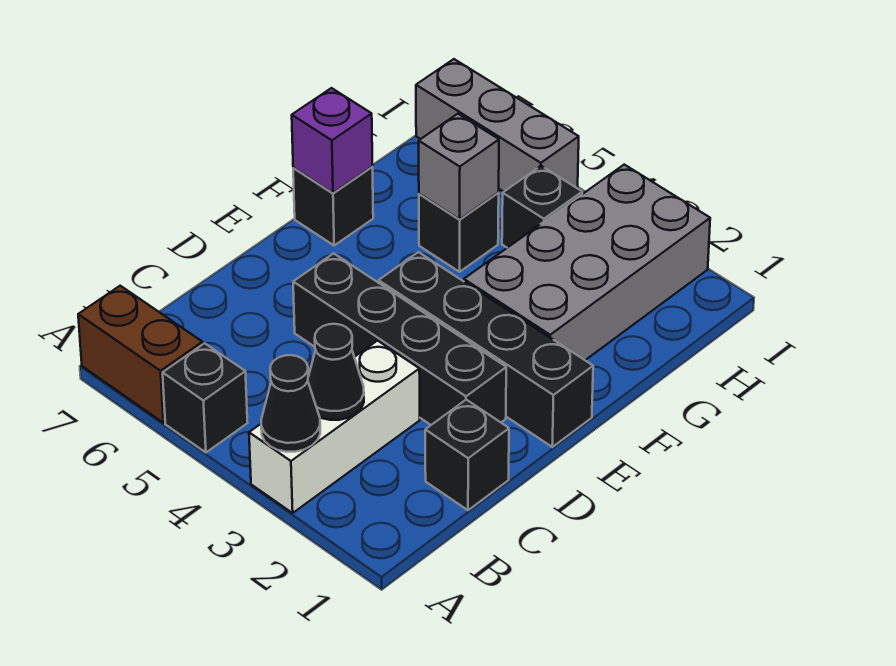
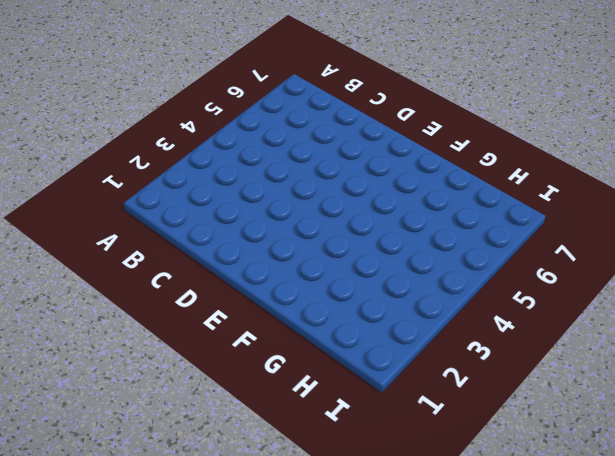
none -> white brick A3:C3 level 1
none -> black brick A5 level 1
none -> brown brick A6:A7 level 1

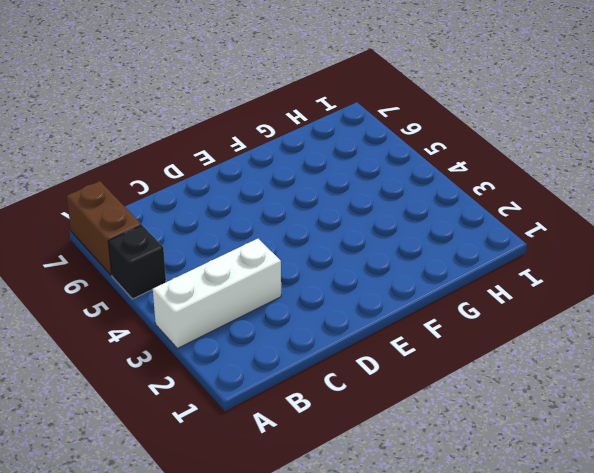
none -> black brick C1 level 1
none -> black brick D2:D5 level 1
none -> black brick E1:E4 level 1

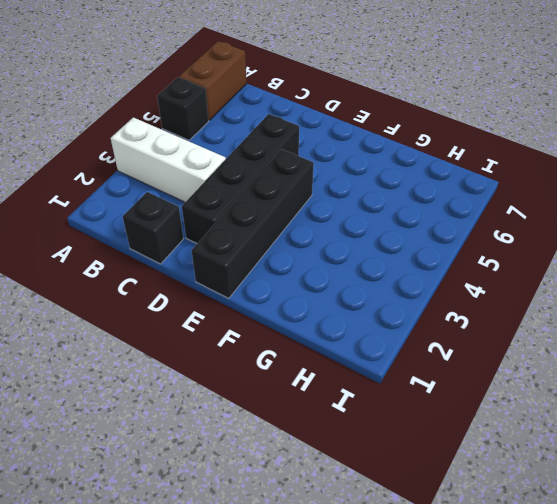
none -> grey brick F2:I3 level 1
none -> black brick F7 level 1
none -> black brick G5 level 1

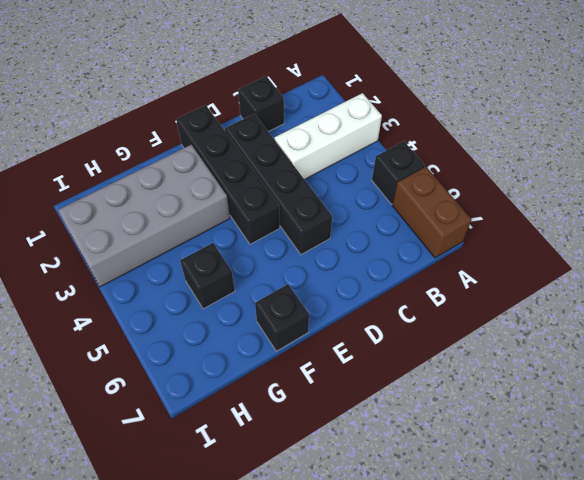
none -> black brick H4 level 1
none -> grey brick I5:I7 level 1
none -> black cone A3 level 2

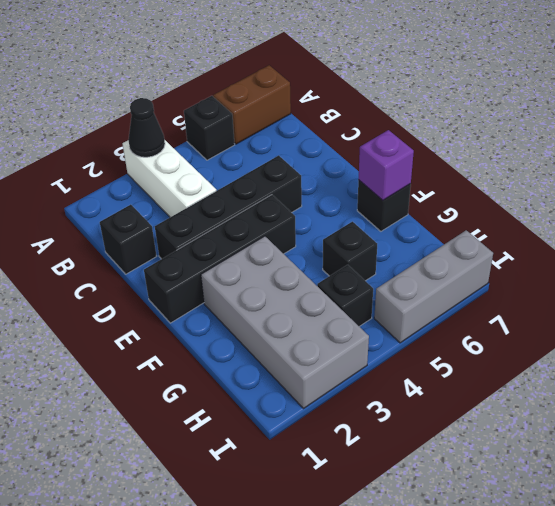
none -> black cone B3 level 2
none -> grey brick G5 level 2

